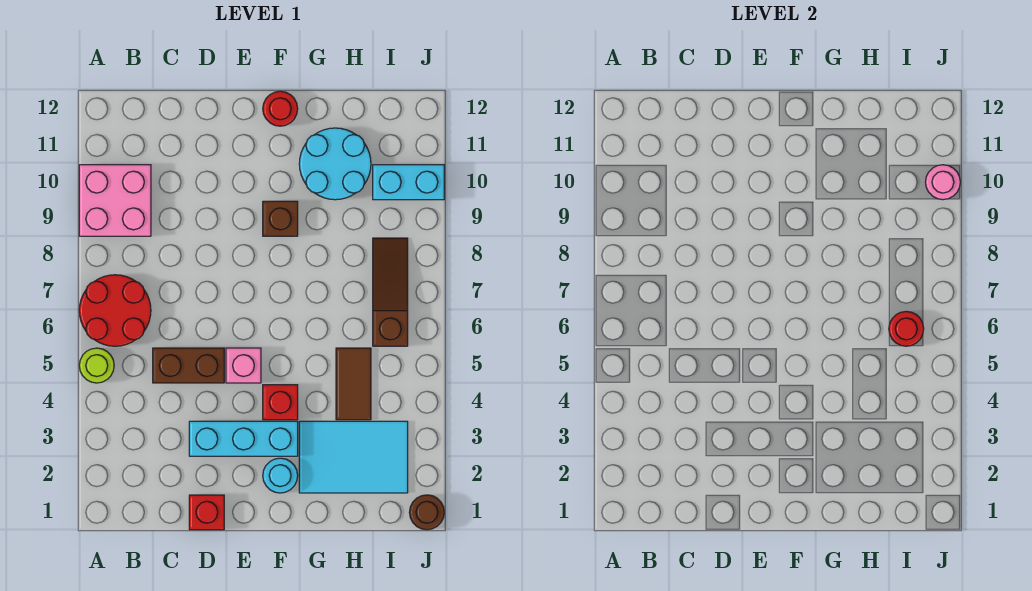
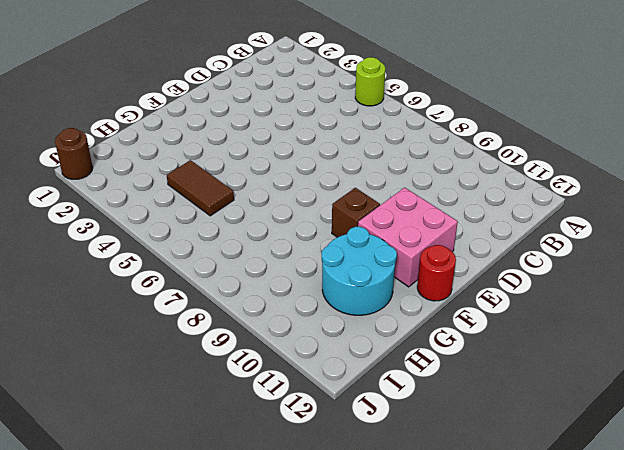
pink brick E10:F11 level 1 -> pink brick A9:B10 level 1
none -> red round brick A6:B7 level 1
none -> brown brick C5:D5 level 1
none -> red brick D1 level 1

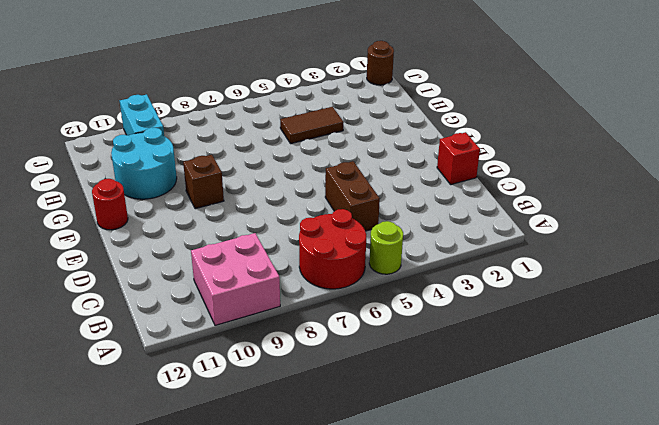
none -> cyan brick D3:F3 level 1
none -> pink brick E5 level 1
none -> cyan round brick F2 level 1

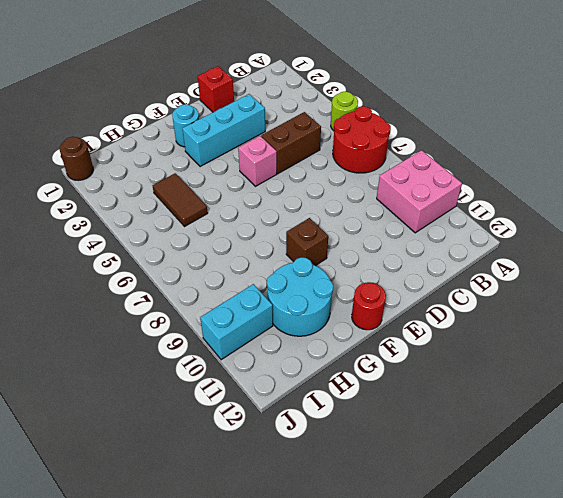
none -> red brick F4 level 1
none -> cyan tile G2:I3 level 1
none -> brown slope I6:I8 level 1 top 6

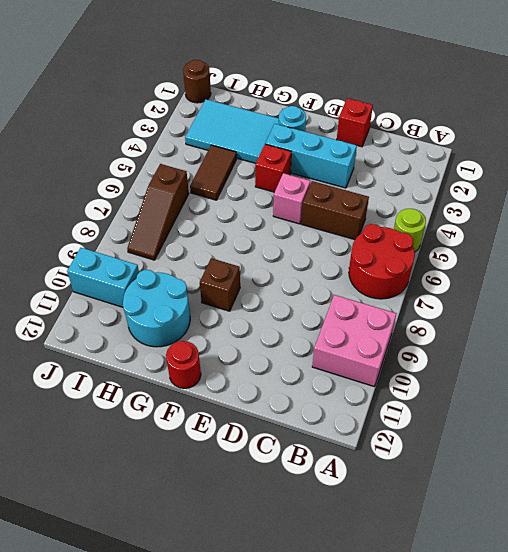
none -> red round brick I6 level 2
none -> pink round brick J10 level 2

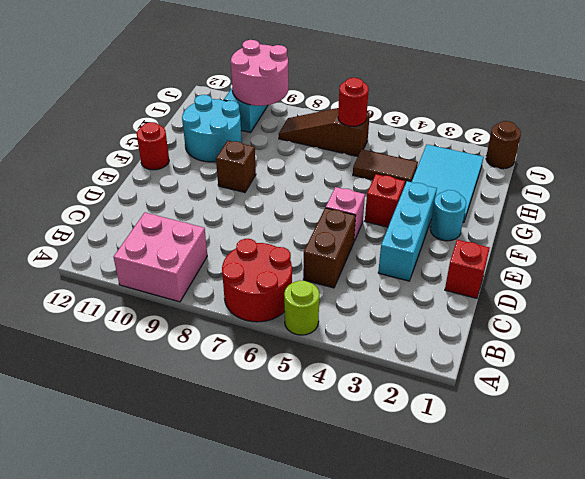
pink round brick I9:J10 level 2 -> pink round brick J10 level 2

